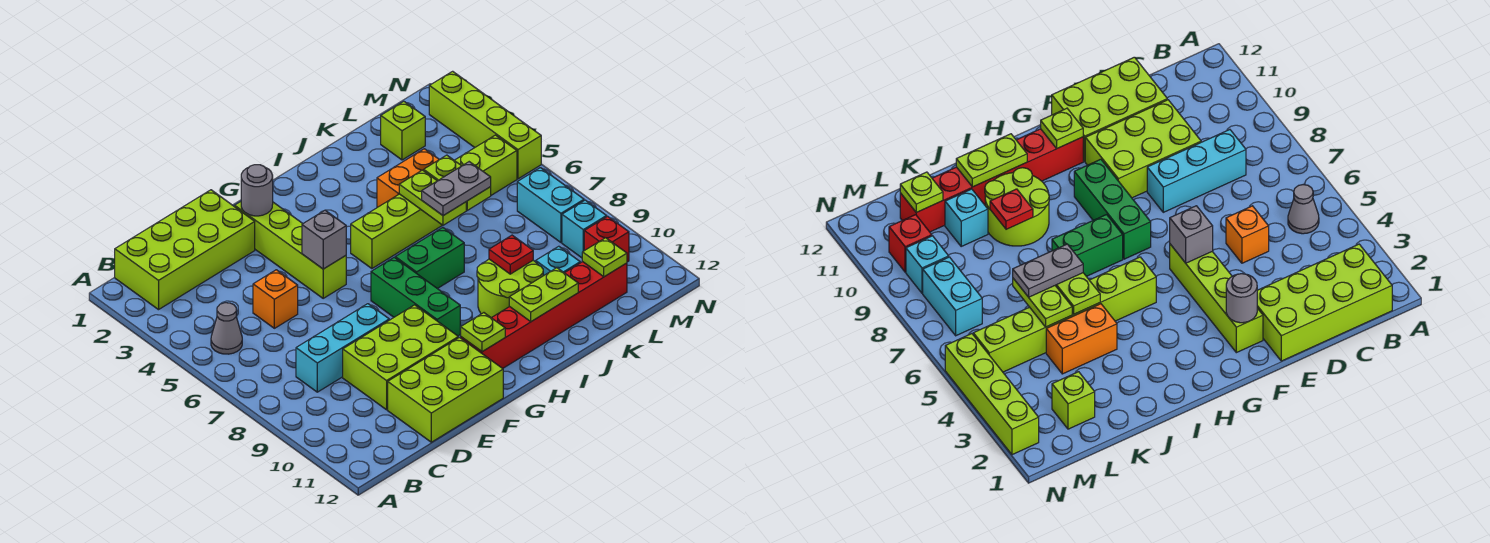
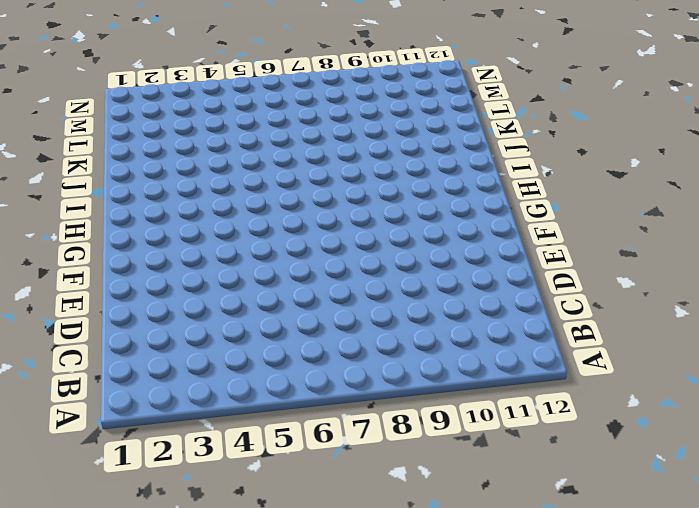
none -> lime brick B1:E2 level 1
none -> grey cone B5 level 1
none -> cyan brick C8:E8 level 1

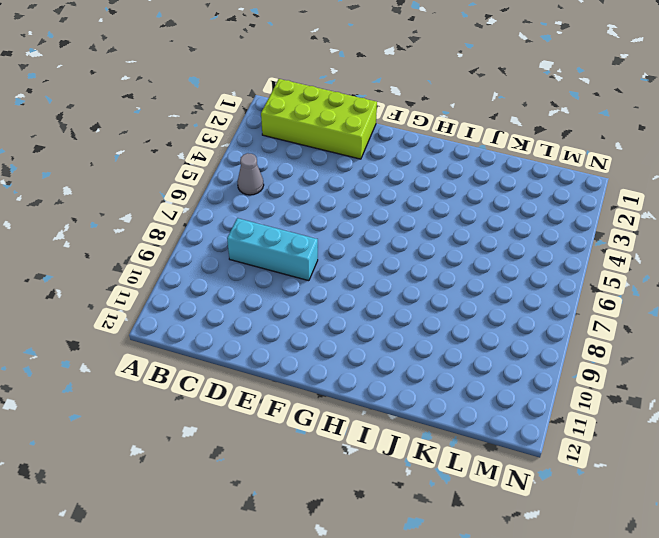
none -> orange brick D5 level 1
none -> lime brick D9:F10 level 1
none -> lime brick D11:F12 level 1

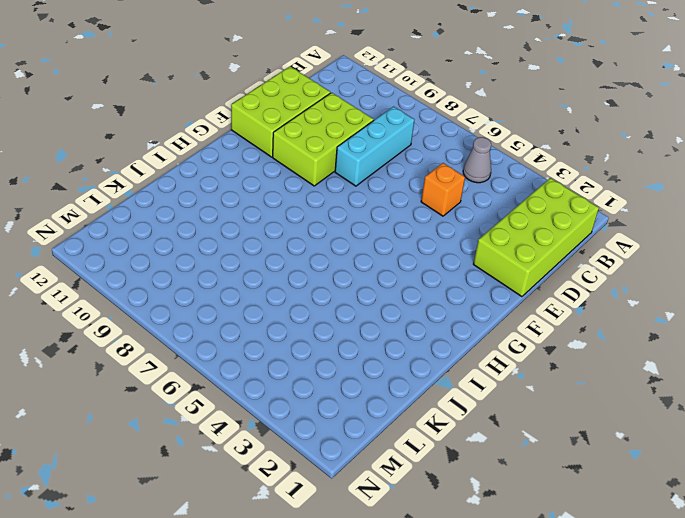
none -> lime brick F2:F5 level 1
none -> green brick G7:G9 level 1
none -> red brick G11:L11 level 1

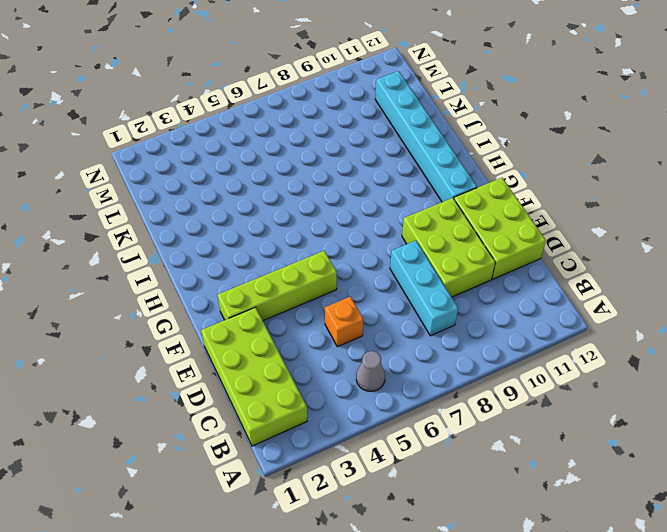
cyan brick G11:L11 level 1 -> red brick G11:L11 level 1
none -> green brick G7:G9 level 1
none -> lime brick H5:M5 level 1
none -> green brick H7:I7 level 1

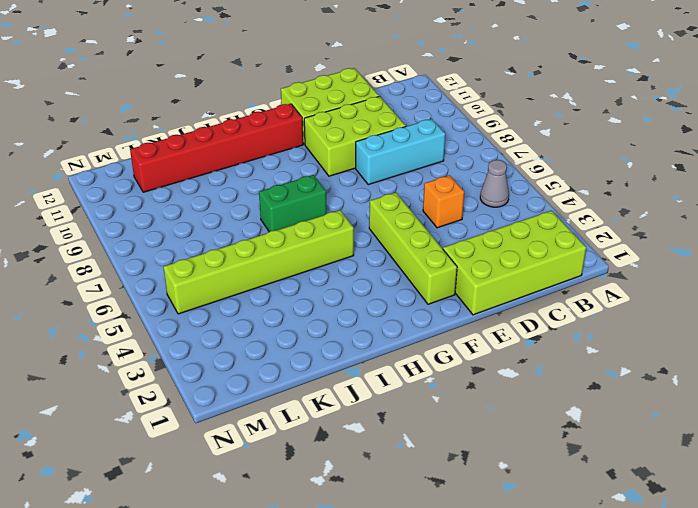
none -> green brick G7:G9 level 1
none -> lime round brick I9:J10 level 1
none -> orange brick J4:K4 level 1

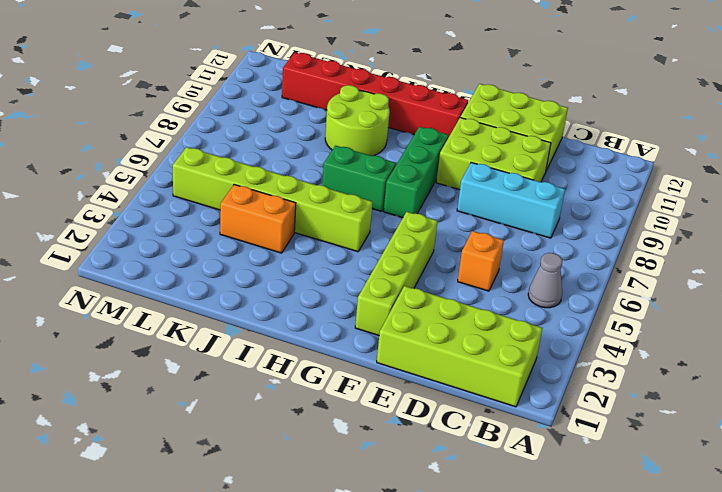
none -> cyan brick K10 level 1
none -> lime brick L2 level 1
none -> cyan brick M7:M8 level 1

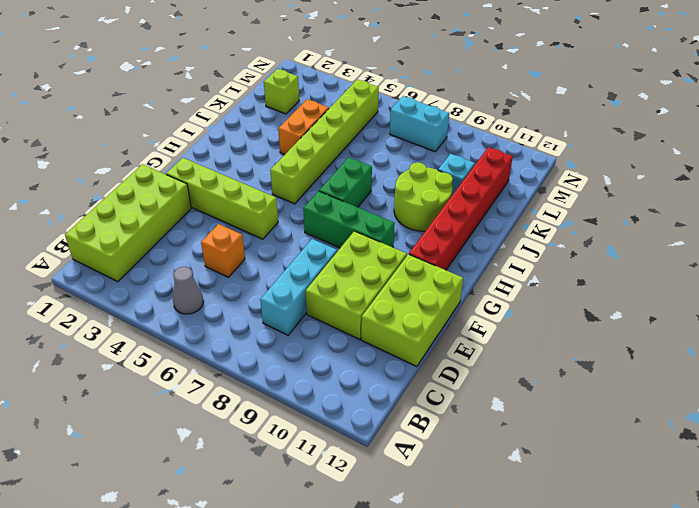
none -> cyan brick M9 level 1
none -> red brick M10 level 1
none -> lime brick N2:N5 level 1

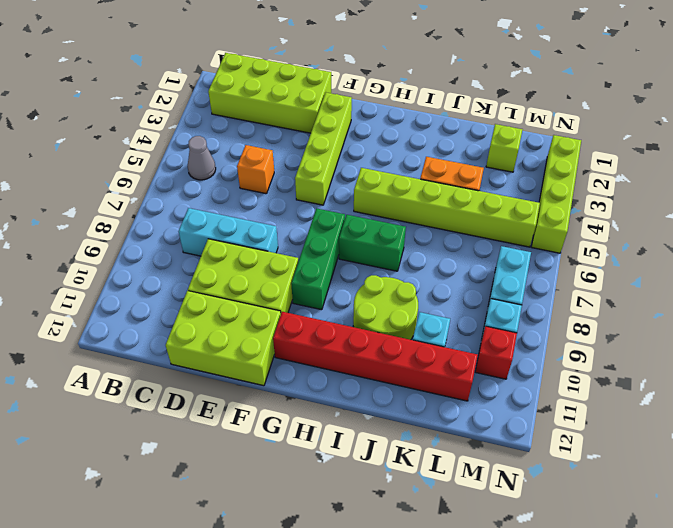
none -> grey round brick F2 level 2
none -> grey brick F5 level 2
none -> lime plate G11 level 2

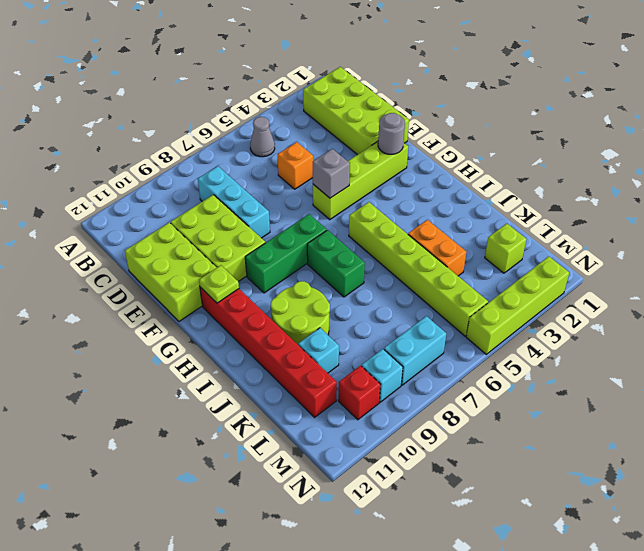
none -> lime plate I11:J11 level 2
none -> lime plate J5:J6 level 2
none -> red plate J9 level 2

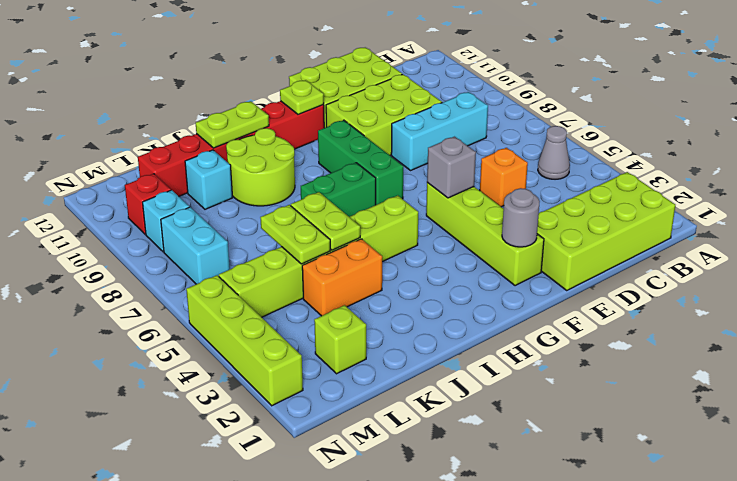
none -> red plate J9 level 2
none -> lime plate L11 level 2
none -> grey plate J6:K6 level 3

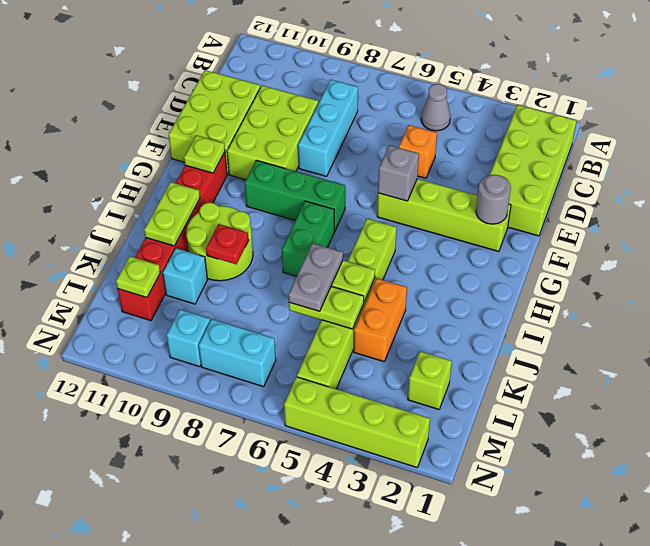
none -> red brick M10 level 1

